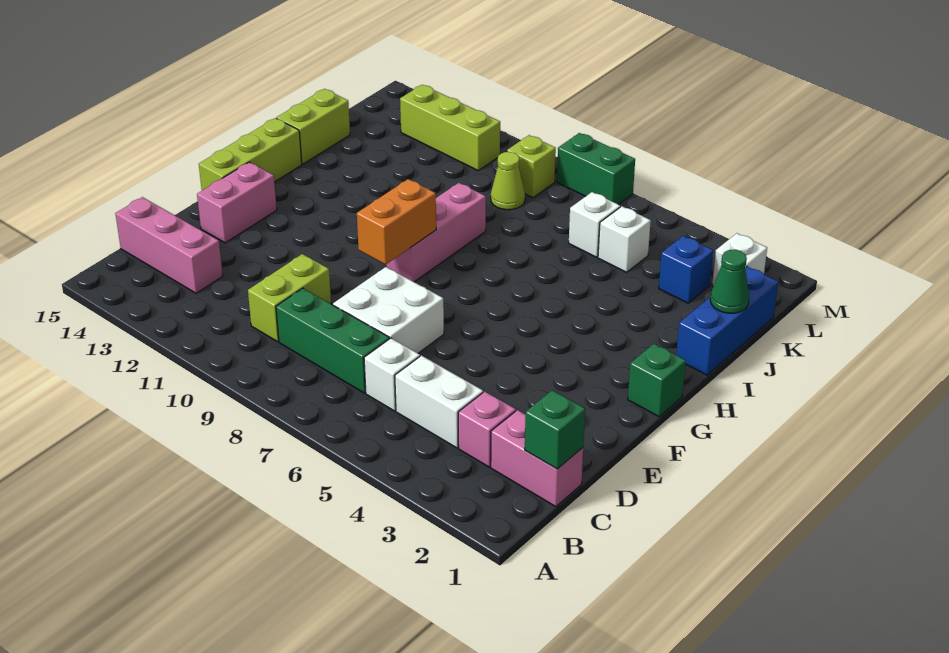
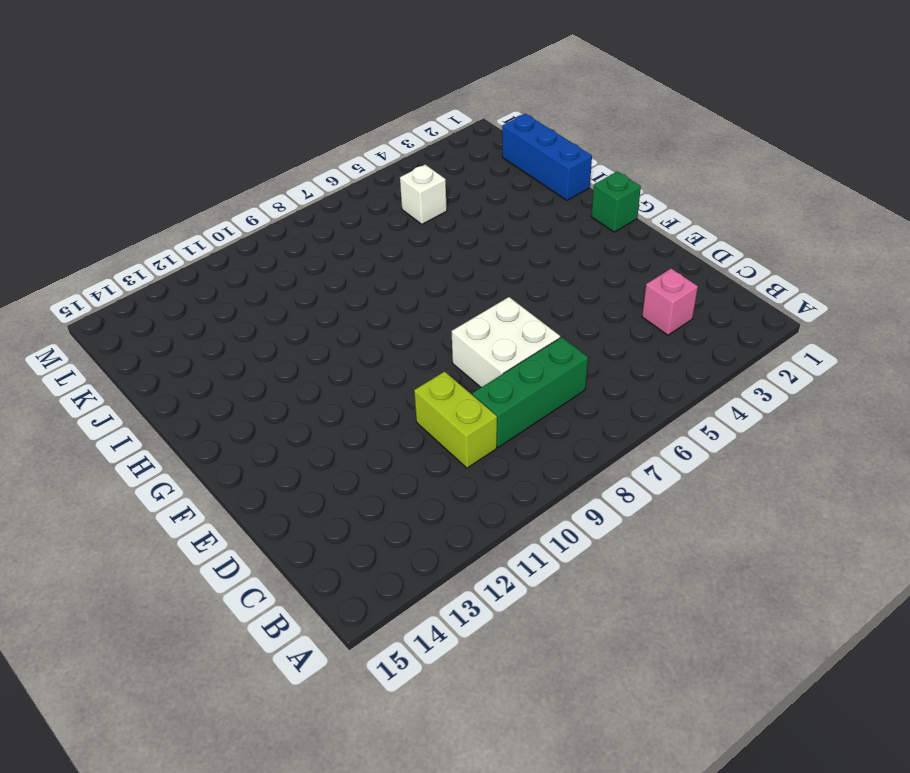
none -> pink brick C1:C2 level 1
none -> white brick C4:C5 level 1
none -> white brick C6 level 1

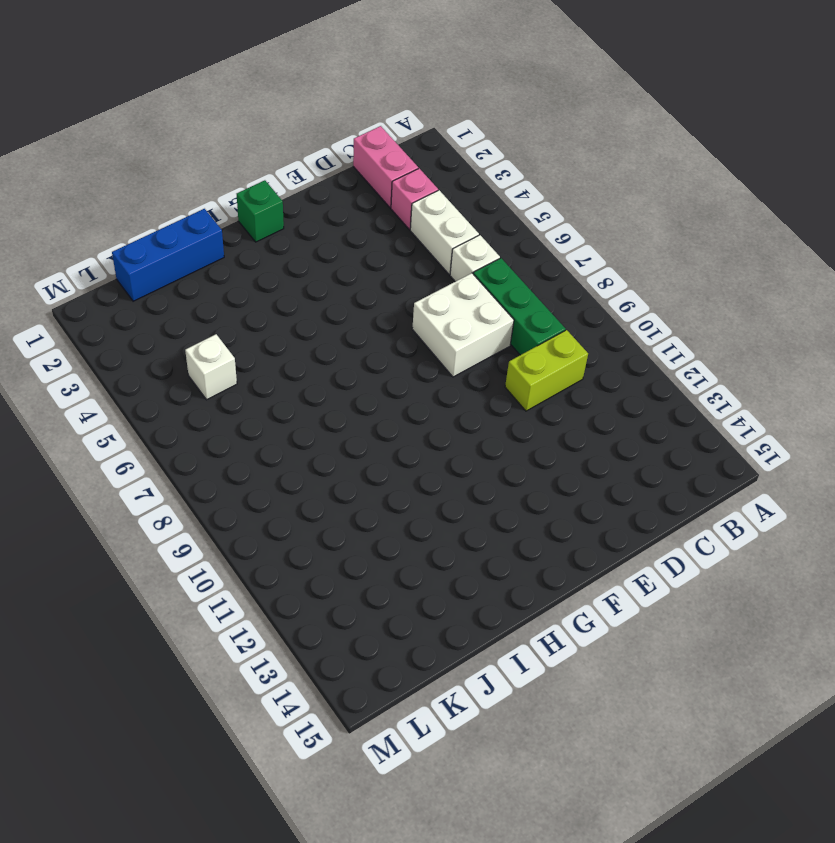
none -> pink brick C13:C15 level 1
none -> pink brick E14:F14 level 1
none -> lime brick F15:H15 level 1

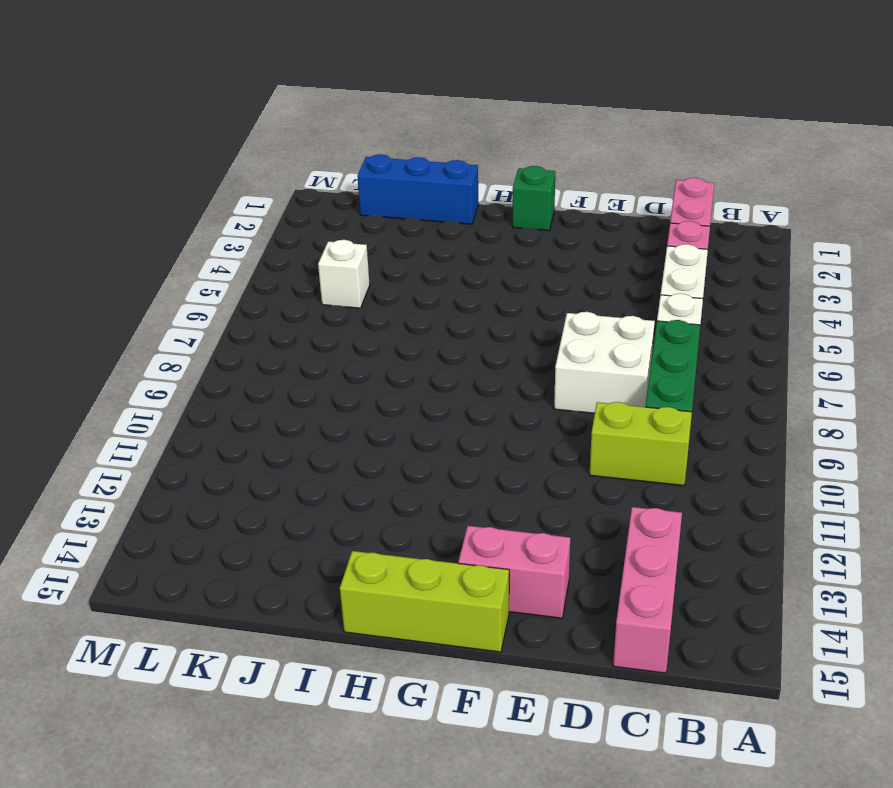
none -> pink brick G9:I9 level 1
none -> lime brick I15:J15 level 1
none -> blue brick K3 level 1

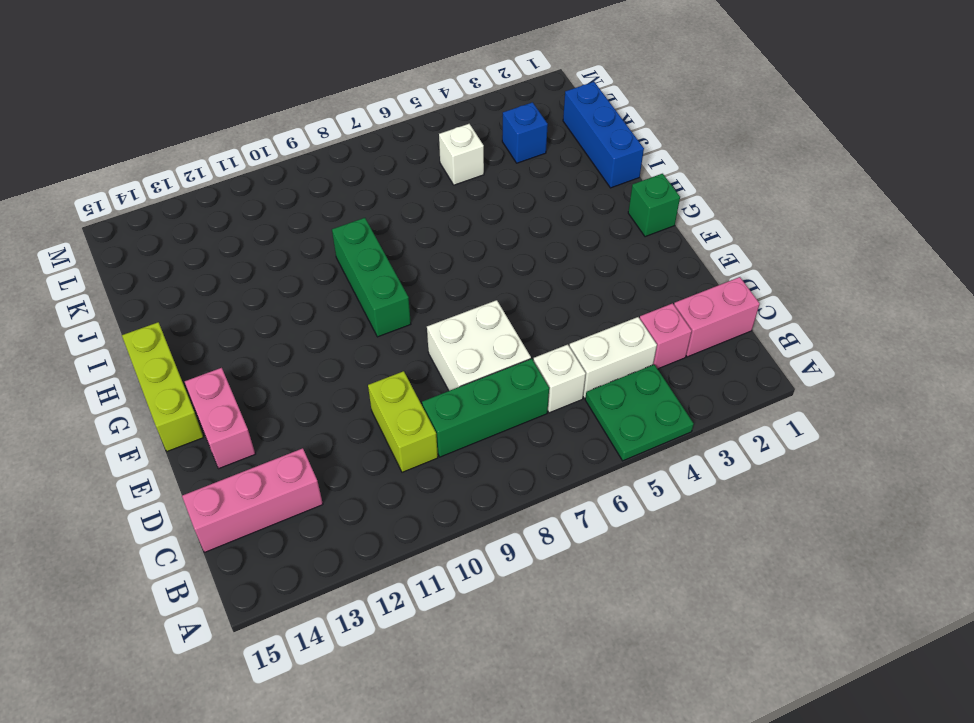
green plate A4:B5 level 1 -> none
green brick G9:I9 level 1 -> pink brick G9:I9 level 1
none -> lime brick I15:J15 level 1
none -> white brick K6 level 1
none -> lime cone K9 level 1

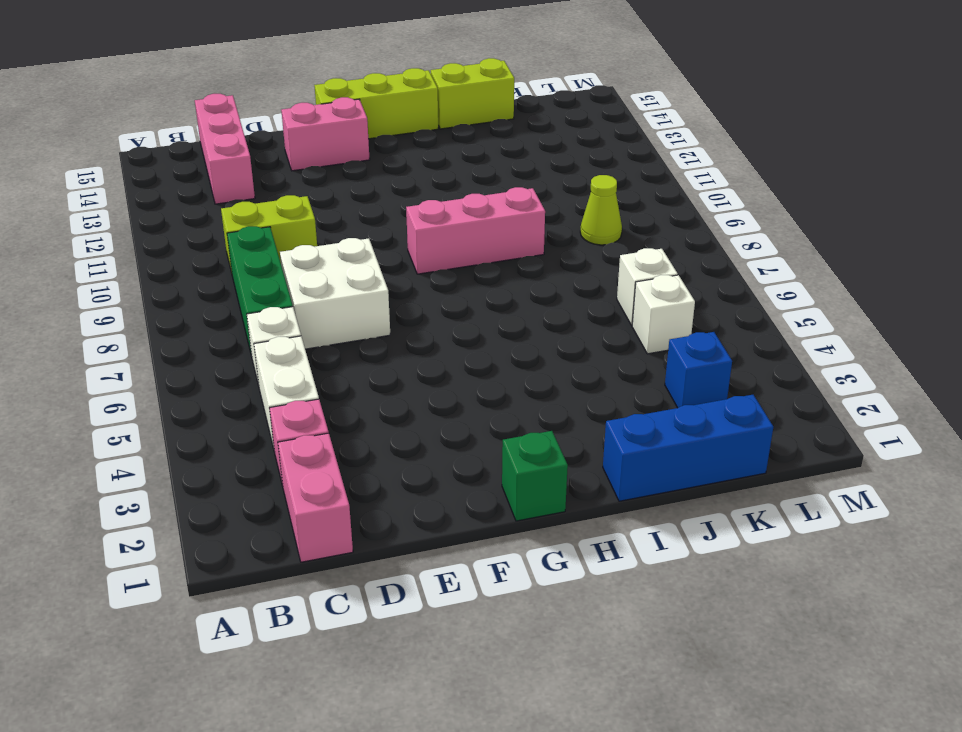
none -> white brick L2 level 1
none -> lime brick L9 level 1
none -> lime brick L11:L13 level 1

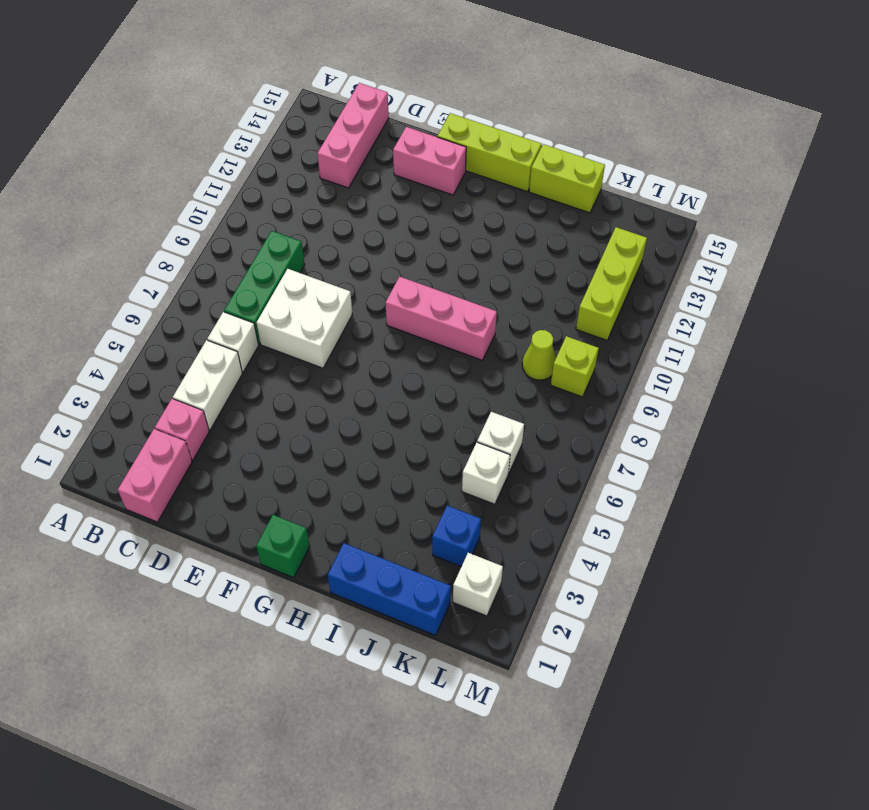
none -> lime brick C10:D10 level 1
none -> green brick M7:M8 level 1
none -> green brick C1 level 2

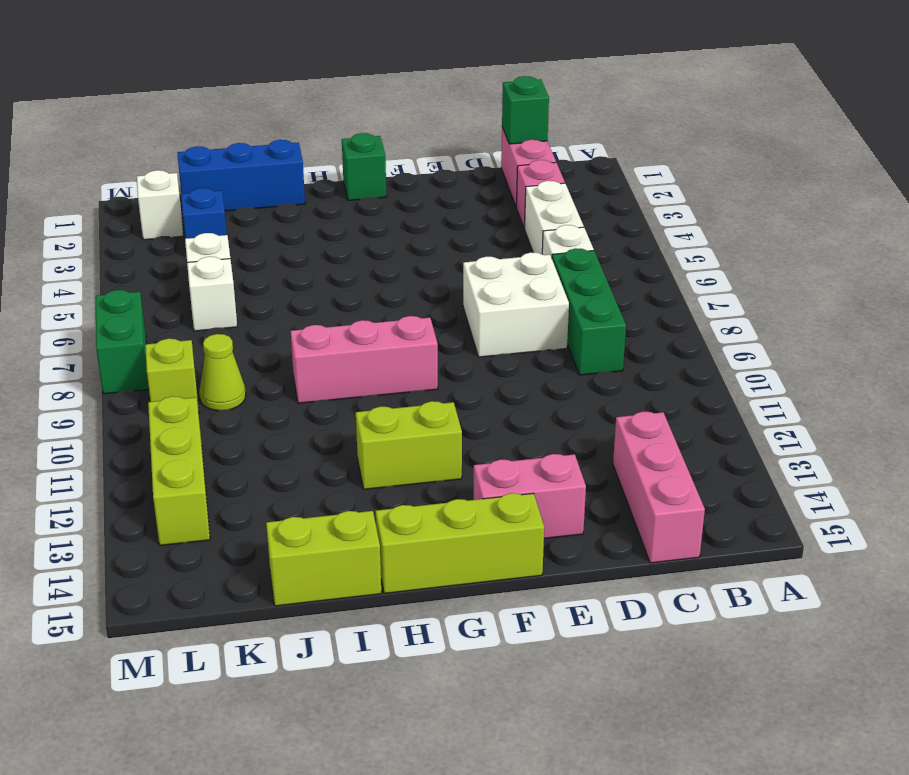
lime brick G12:H12 level 1 -> lime brick C10:D10 level 1
none -> orange brick F9:G9 level 2
none -> green cone J1 level 2

